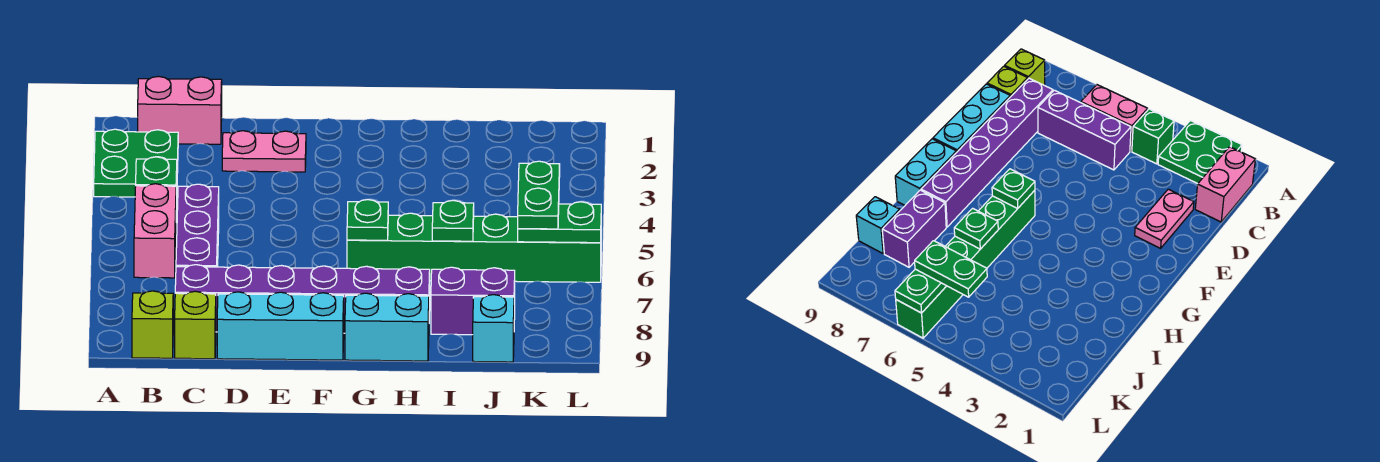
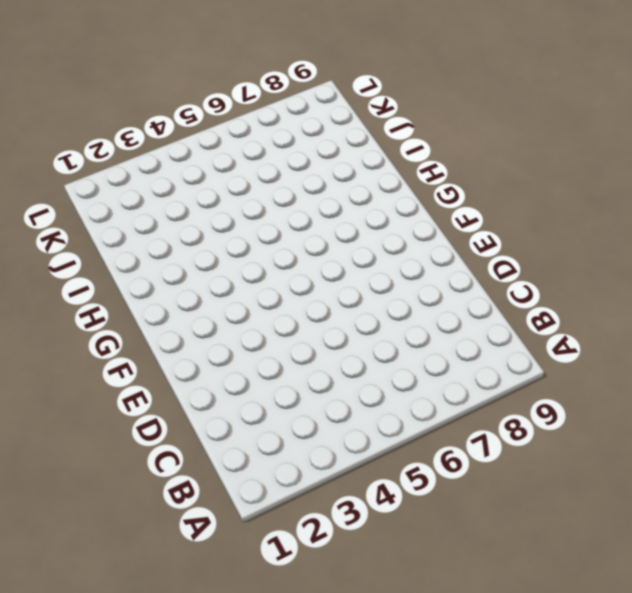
none -> green plate A2:B3 level 1
none -> pink brick B1:C1 level 1
none -> green brick B4 level 1

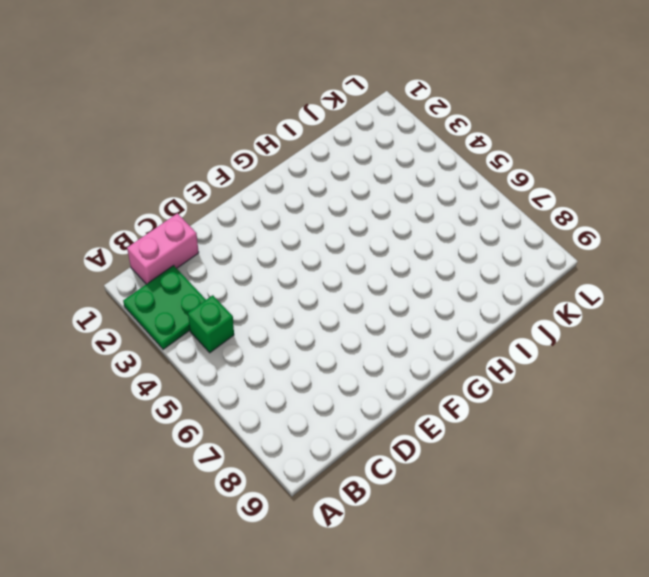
none -> pink brick B5:B6 level 1
none -> lime brick B9 level 1
none -> purple brick C5:C7 level 1

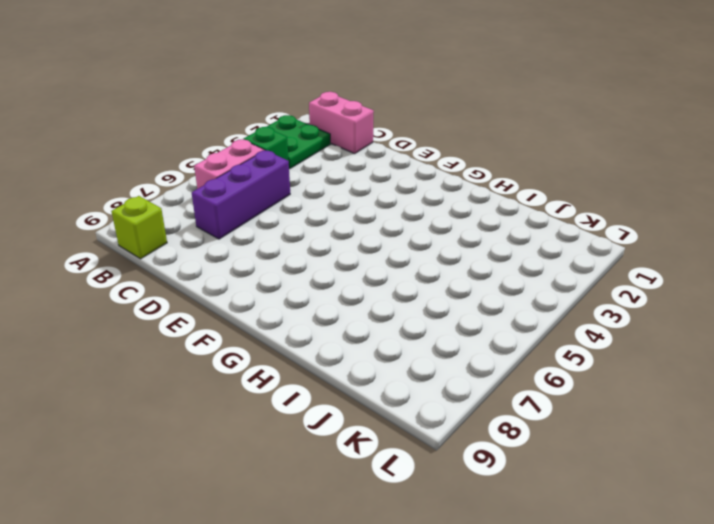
none -> purple brick C8:H8 level 1
none -> lime brick C9 level 1
none -> pink plate D2:E2 level 1

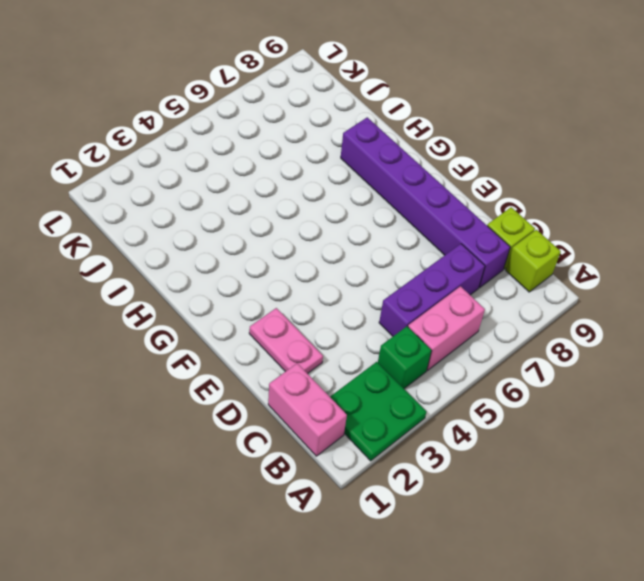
none -> cyan brick D9:F9 level 1
none -> green brick G6:L6 level 1
none -> cyan brick G9:H9 level 1

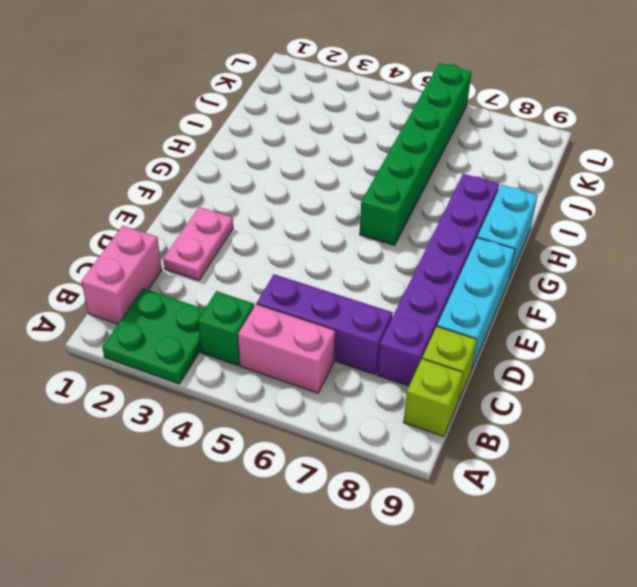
none -> purple brick I8:J8 level 1
none -> cyan brick J9 level 1
none -> green plate G6 level 2

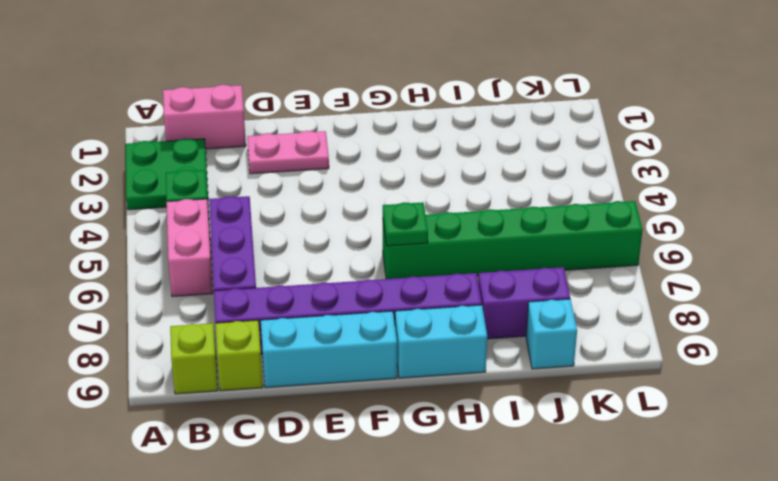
none -> green plate I6 level 2
none -> green plate K6:L6 level 2
none -> green plate K5:K6 level 3

